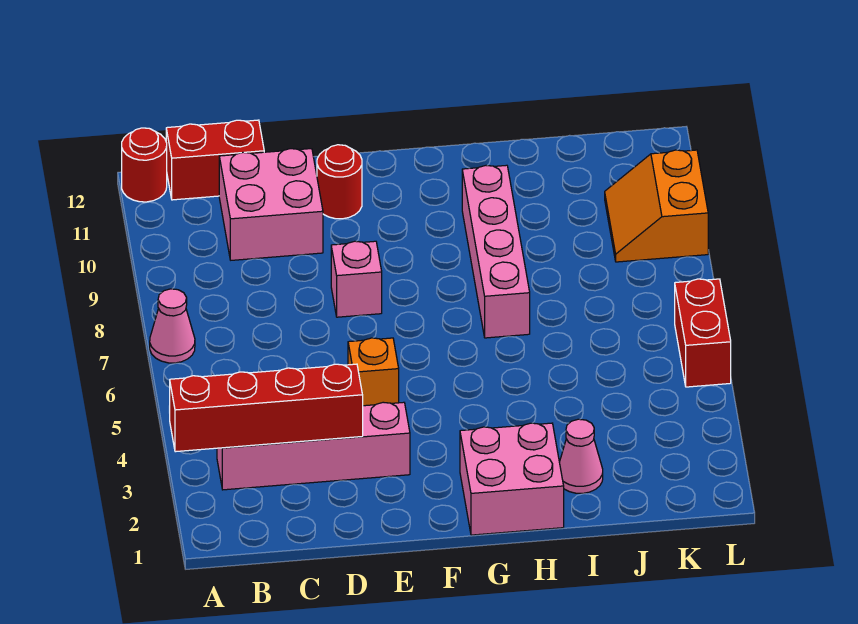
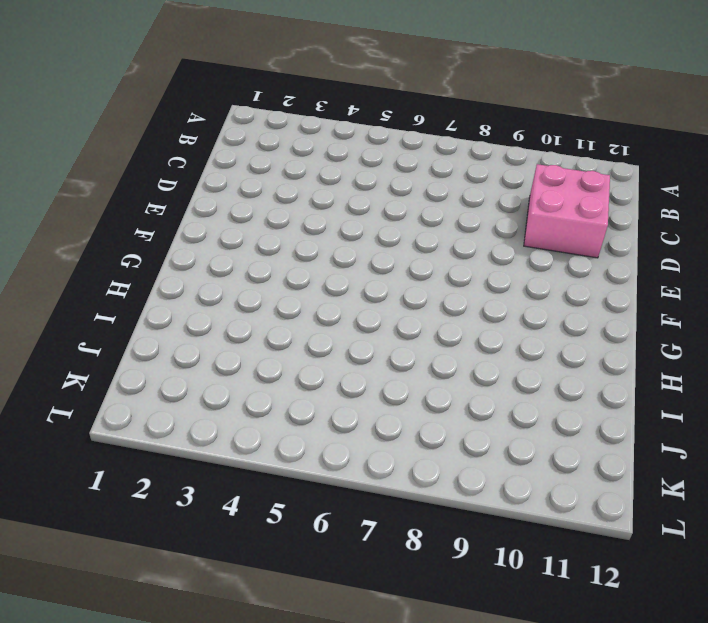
none -> pink cone A7 level 1
none -> red round brick A12 level 1
none -> pink brick B3:E3 level 1

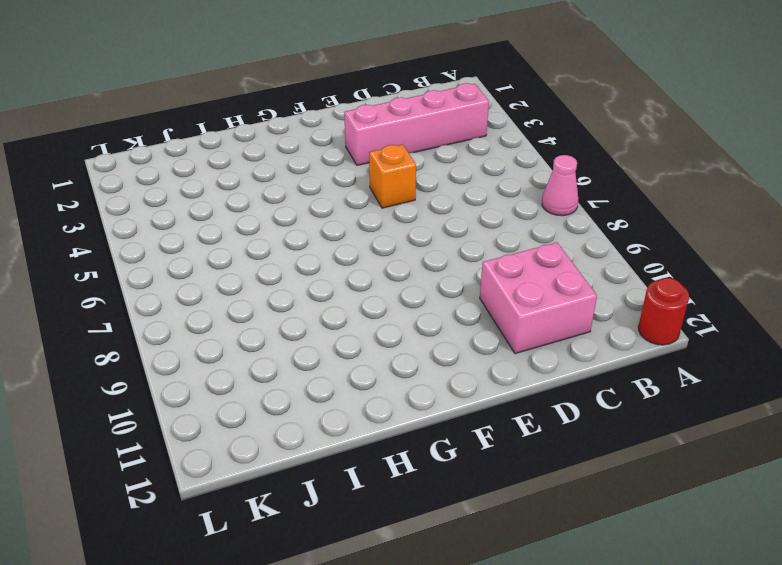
none -> red brick B12:C12 level 1
none -> pink brick E8 level 1
none -> red round brick E11 level 1

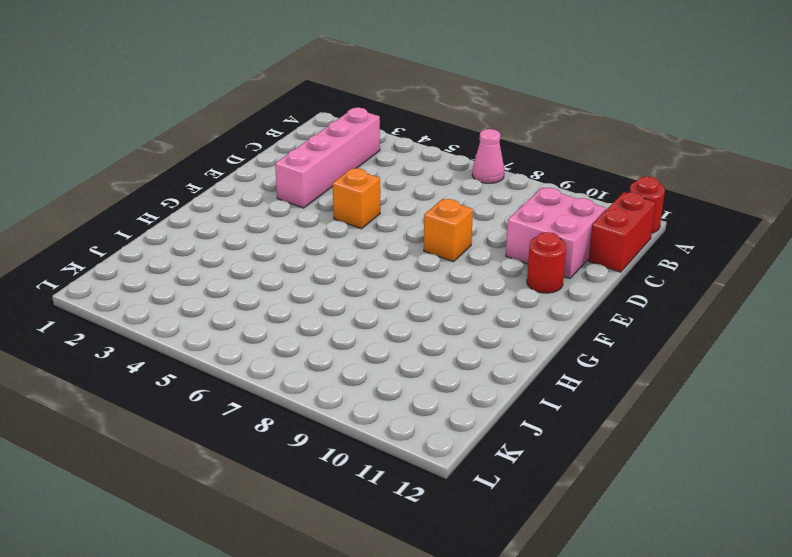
orange brick E8 level 1 -> pink brick E8 level 1
none -> pink brick G1:H2 level 1
none -> pink brick H7:H10 level 1
none -> pink cone I2 level 1

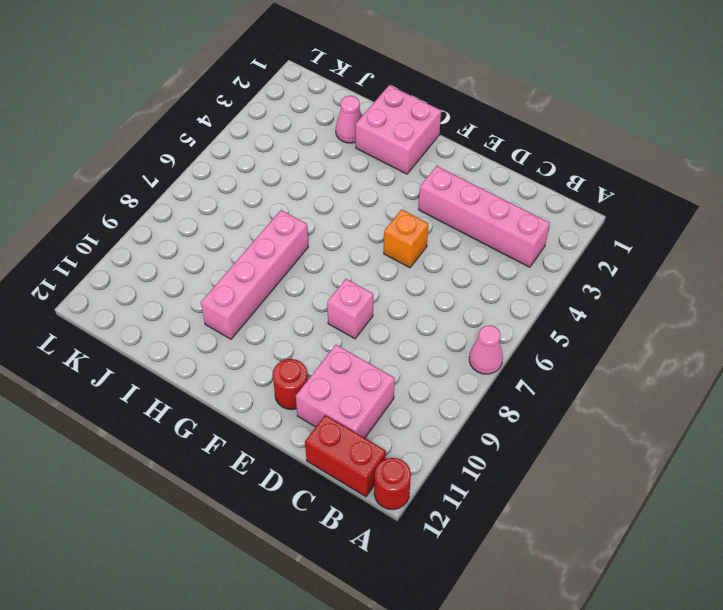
none -> orange slope K9:L10 level 1 top L
none -> red brick L5:L6 level 1
none -> red brick A3:D3 level 2

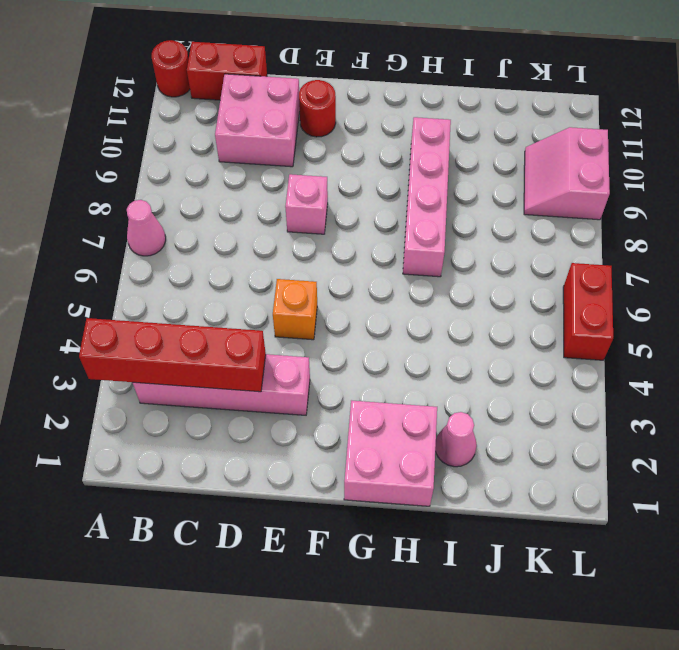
pink slope K9:L10 level 1 top L -> orange slope K9:L10 level 1 top L

